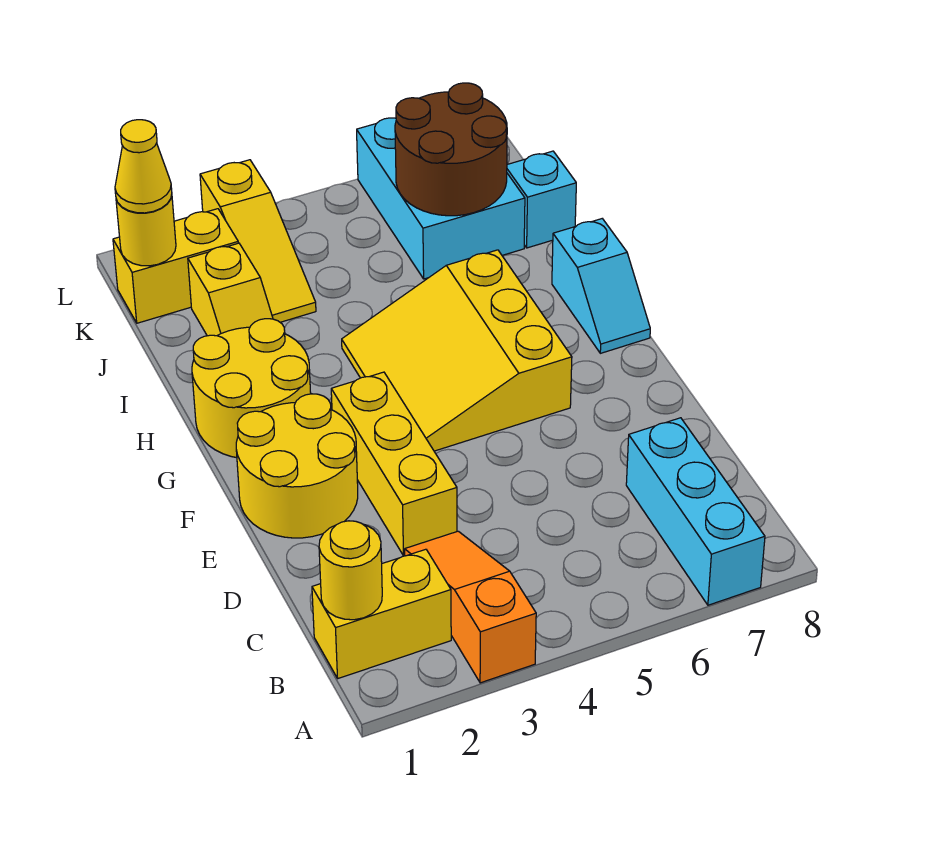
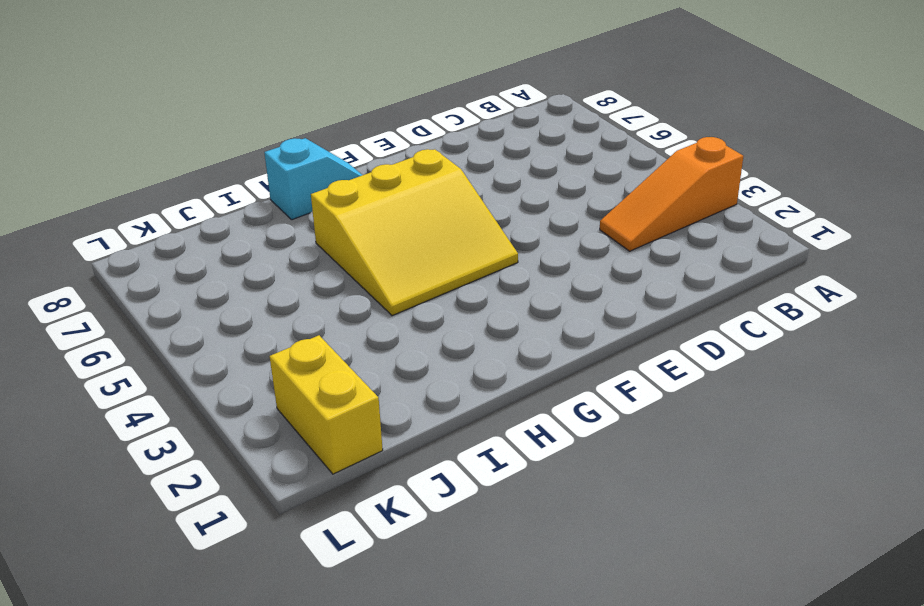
none -> cyan brick A7:C7 level 1
none -> yellow brick B1:B2 level 1
none -> yellow brick D3:F3 level 1

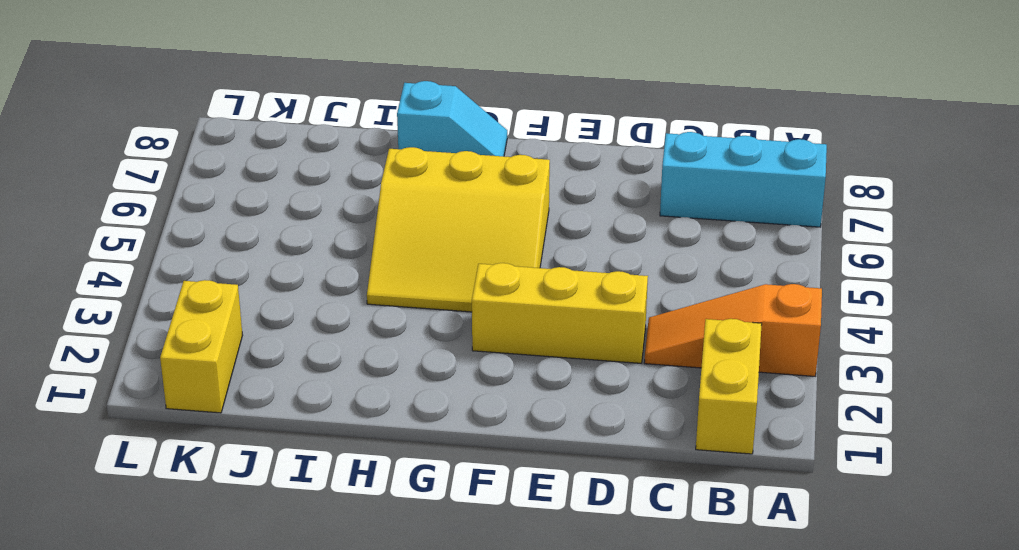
none -> yellow round brick E1:F2 level 1
none -> yellow round brick G1:H2 level 1
none -> yellow slope I2:J2 level 1 top J

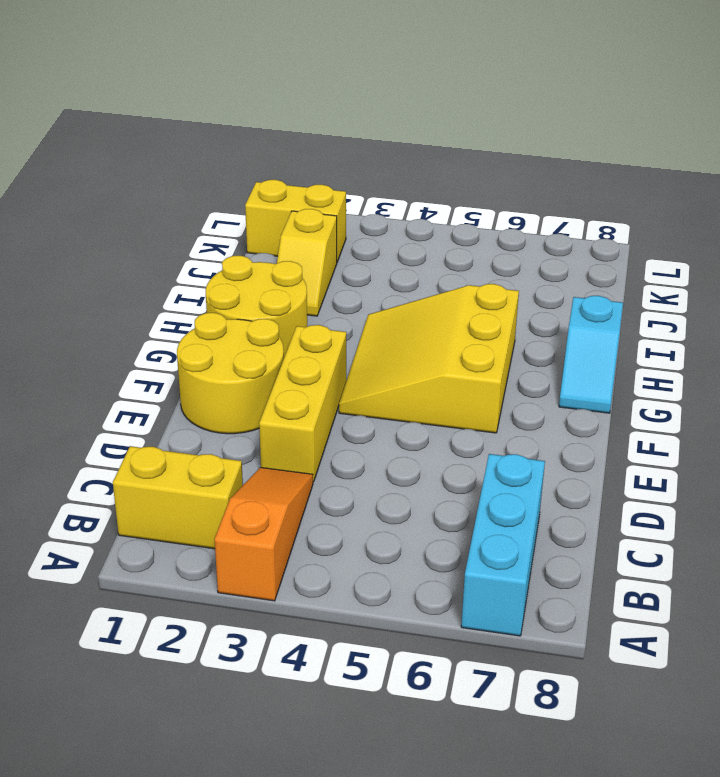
none -> yellow slope J3:L3 level 1 top L
none -> cyan brick J6:L7 level 1
none -> cyan brick J8 level 1

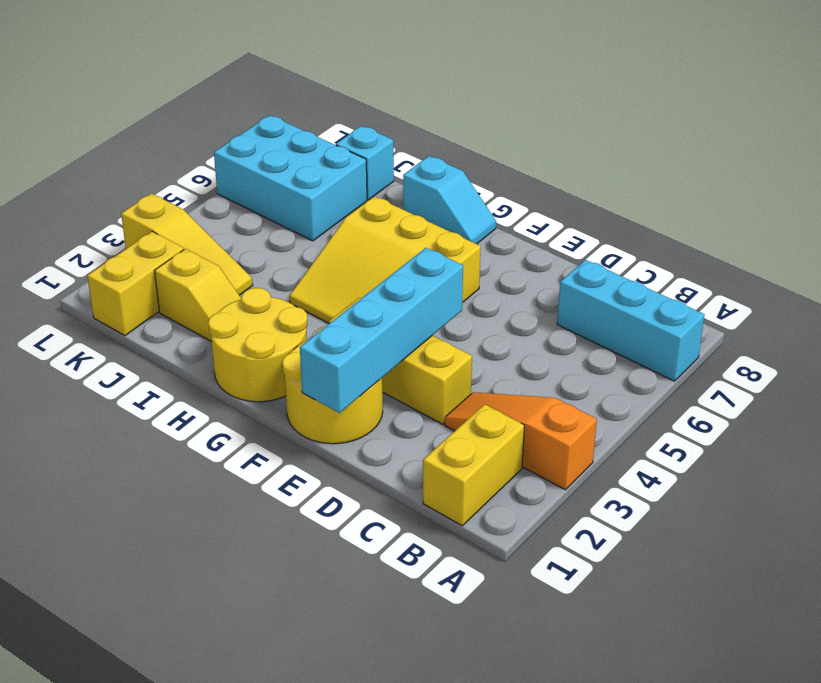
cyan brick E1:E4 level 2 -> none
none -> yellow round brick B1 level 2
none -> brown round brick J6:K7 level 2
none -> yellow round brick K1 level 2

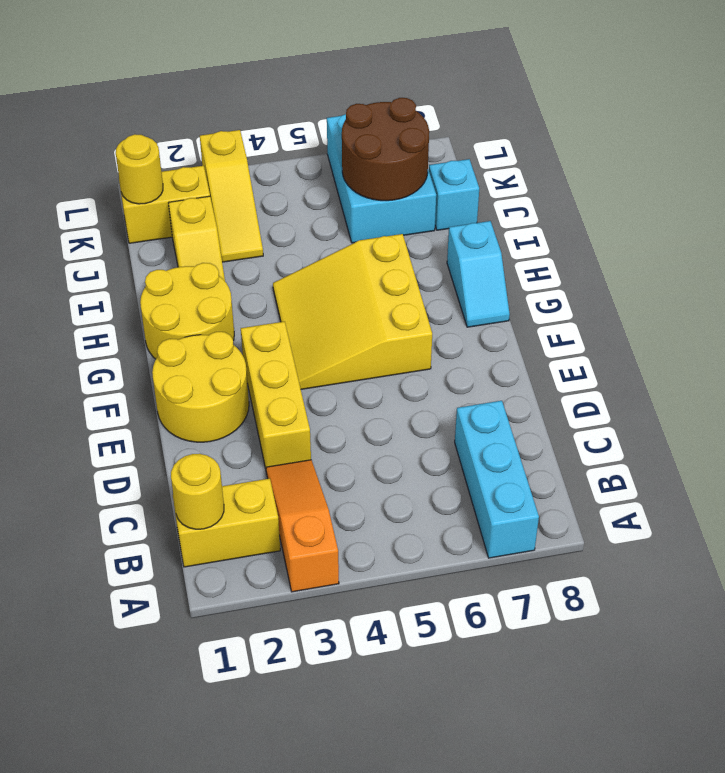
none -> yellow cone K1 level 3

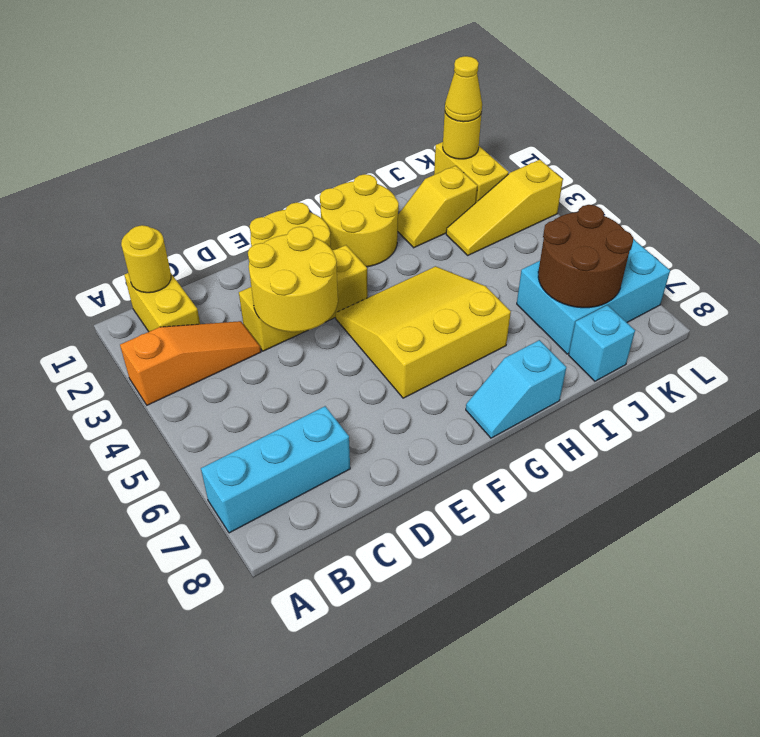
yellow round brick D3:E4 level 2 -> none

